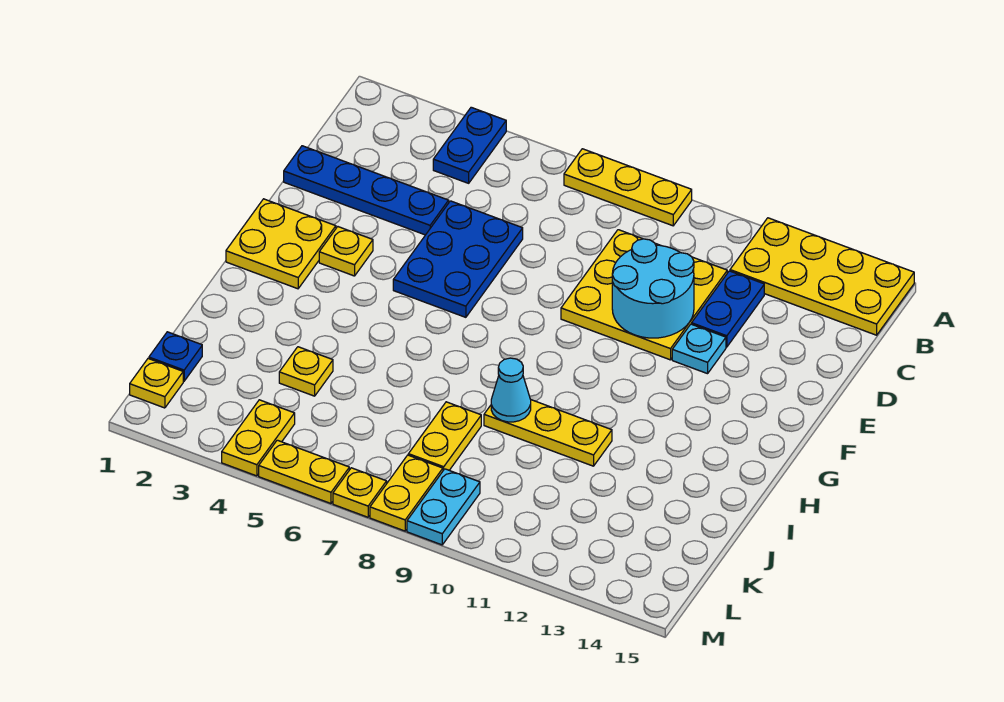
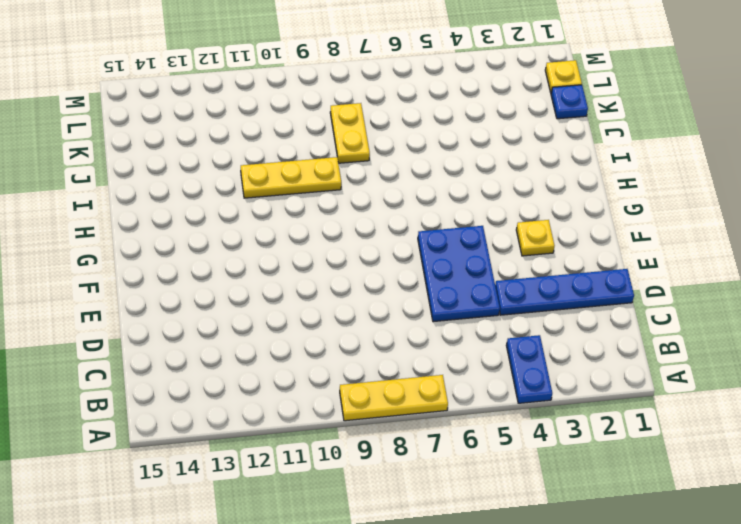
none -> yellow plate A12:B15 level 1
none -> yellow plate C9:E11 level 1
none -> blue plate C12:D12 level 1

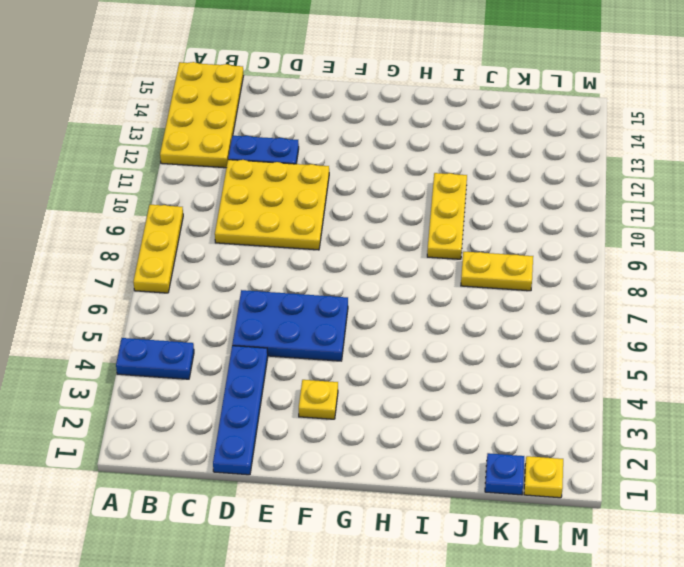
none -> cyan plate E12 level 1
none -> yellow plate F1:G2 level 1
none -> yellow plate J4 level 1

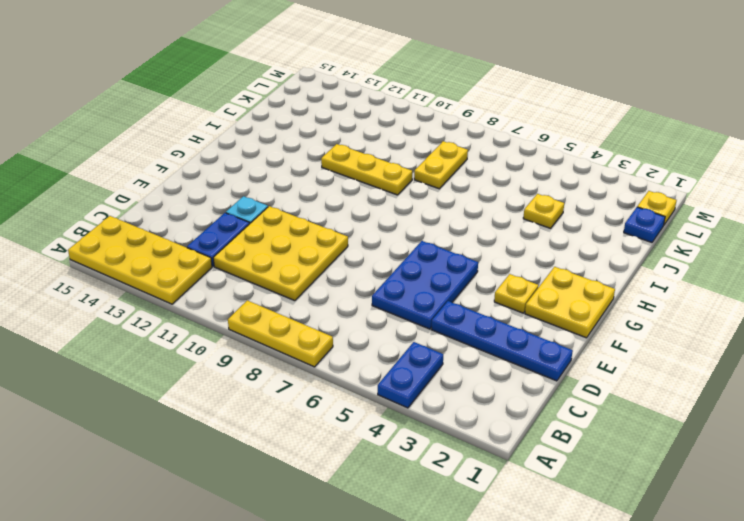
none -> yellow plate L4:M4 level 1
none -> yellow plate L8:M8 level 1
none -> cyan plate L9:M9 level 1

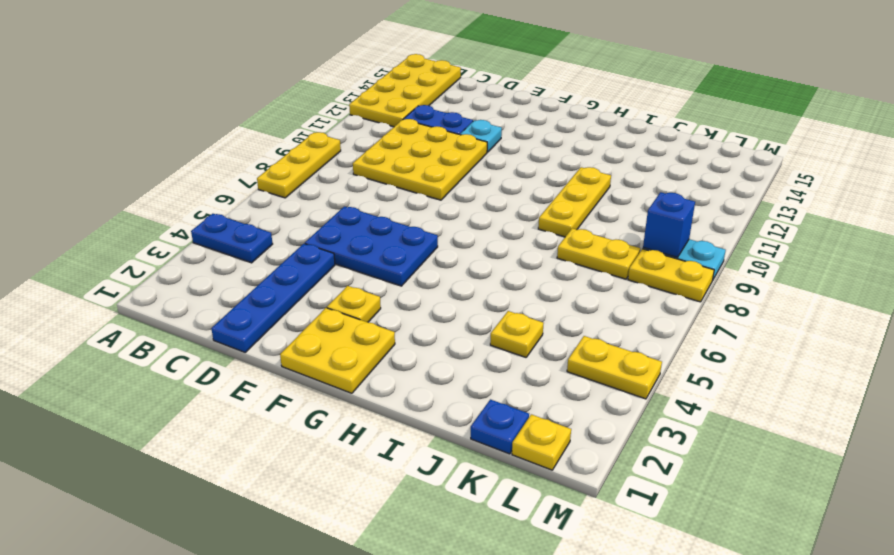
blue brick L9 level 2 -> none
none -> yellow plate M5:M6 level 1
none -> yellow plate M7 level 1
none -> cyan round brick D10:E11 level 2

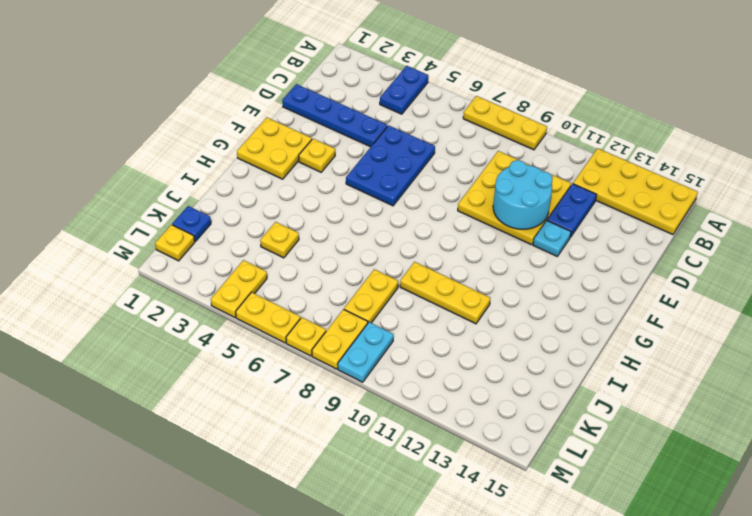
none -> cyan cone I9 level 2

